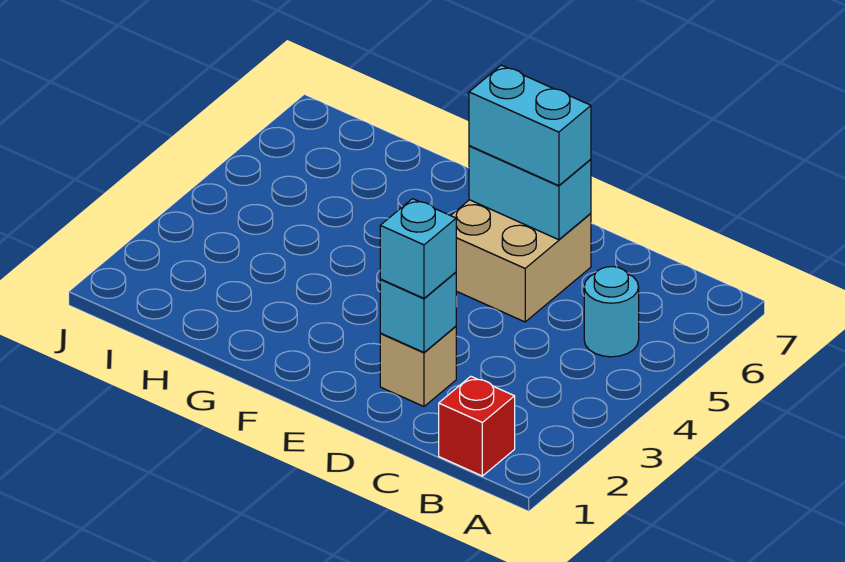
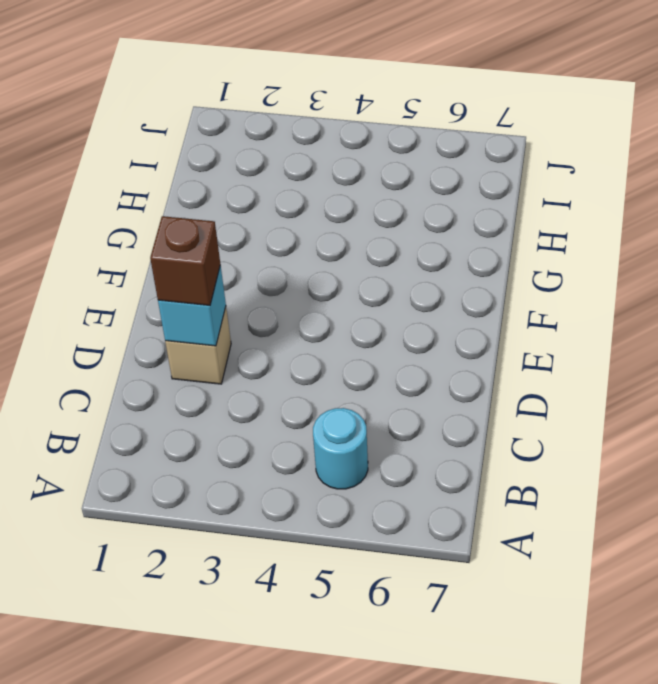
brown brick D2 level 3 -> cyan brick D2 level 3
none -> red brick B1 level 1
none -> tan brick D5:E6 level 1

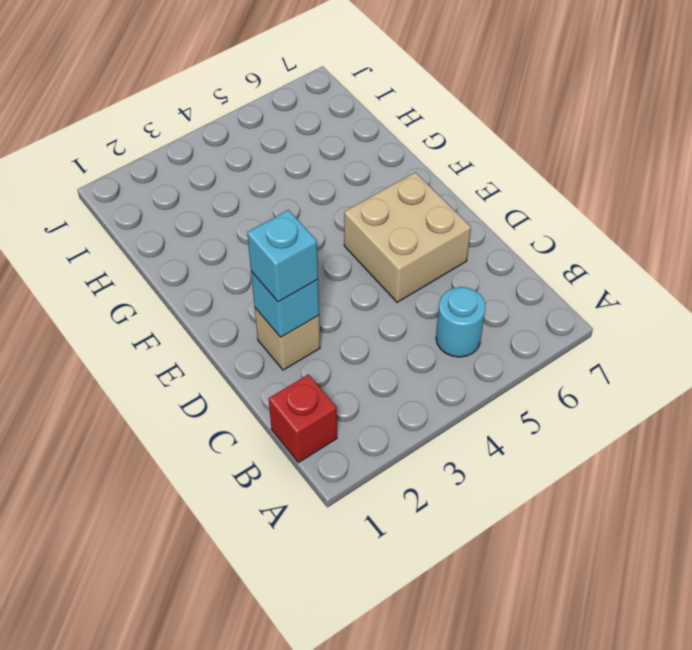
none -> cyan brick D6:E6 level 2
none -> cyan brick D6:E6 level 3

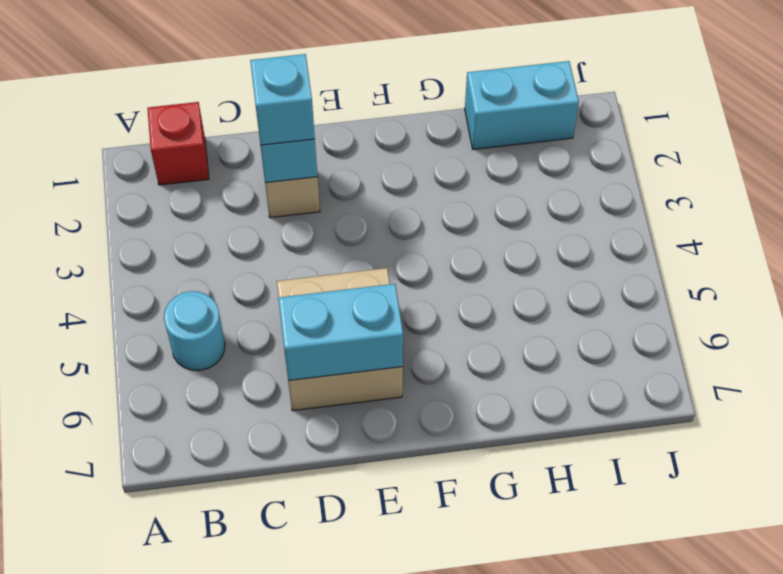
cyan brick H1:I1 level 1 -> cyan brick D6:E6 level 3

